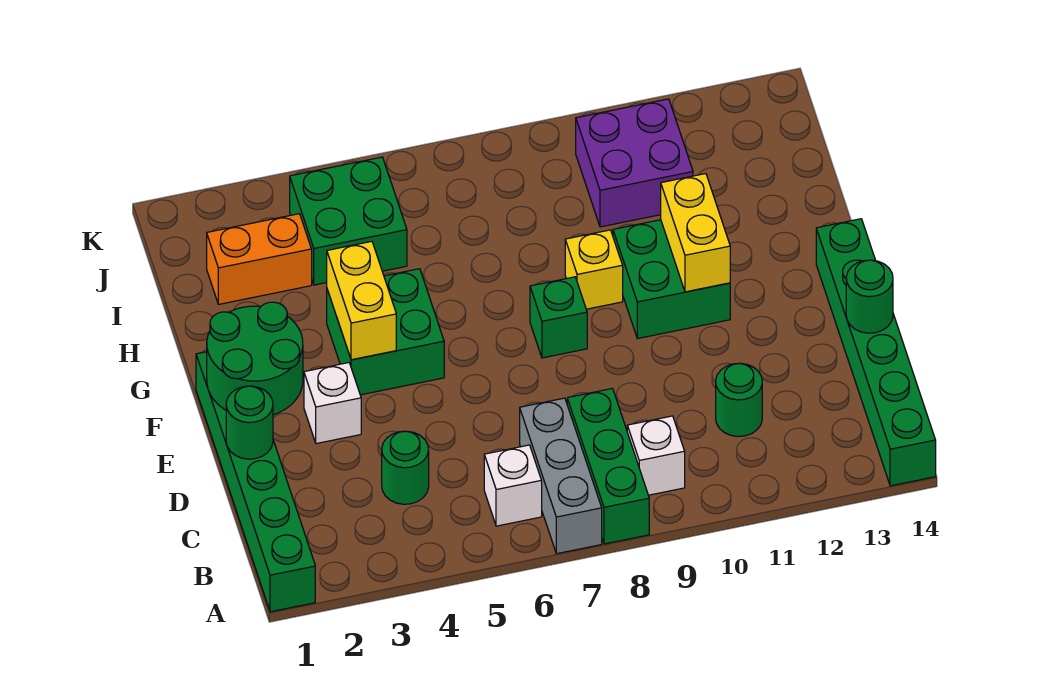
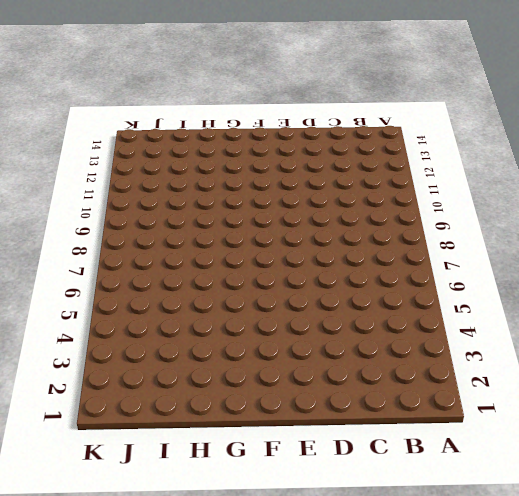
none -> green brick A1:F1 level 1
none -> grey brick A7:C7 level 1
none -> green brick A8:C8 level 1

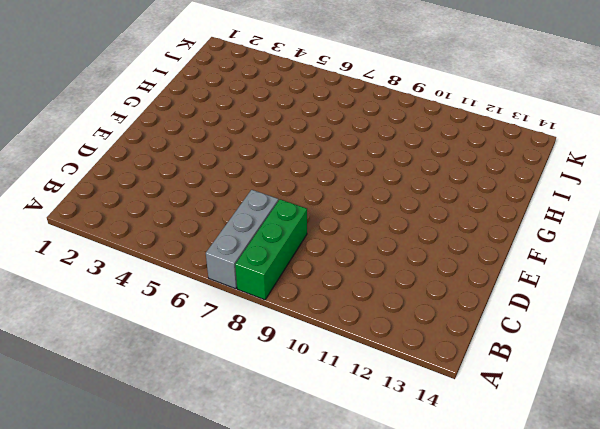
none -> green brick A1:F1 level 1
none -> green brick A14:F14 level 1
none -> white brick B6 level 1

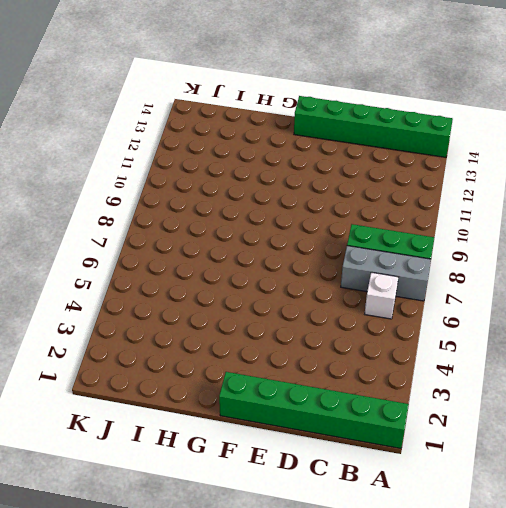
none -> white brick B9 level 1
none -> green round brick C4 level 1
none -> green round brick C11 level 1

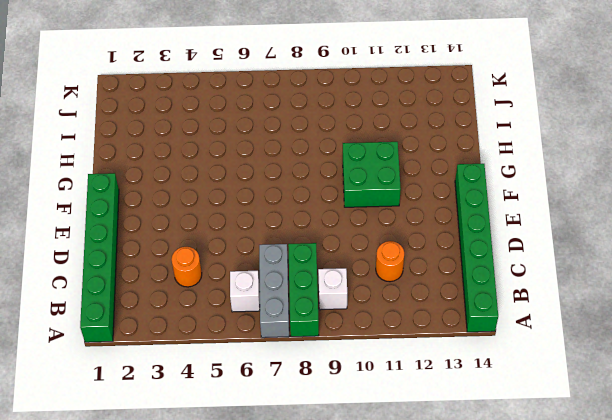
orange round brick C4 level 1 -> green round brick C4 level 1
orange round brick C11 level 1 -> green round brick C11 level 1
none -> white brick E3 level 1
none -> green brick F4:G5 level 1
none -> green brick F8 level 1

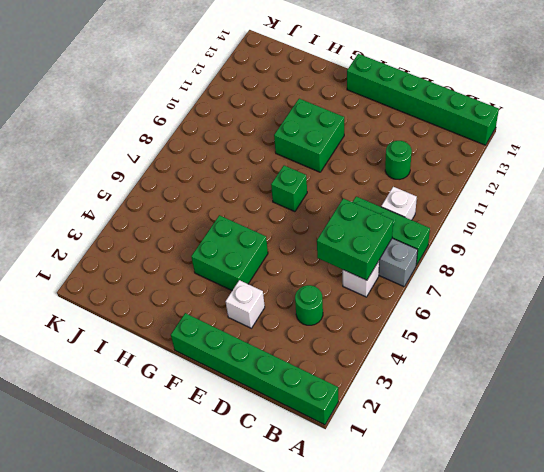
green brick B6:C7 level 2 -> green brick I4:J5 level 1
none -> yellow brick G9 level 1
none -> orange brick I2:I3 level 1
none -> purple brick I10:J11 level 1

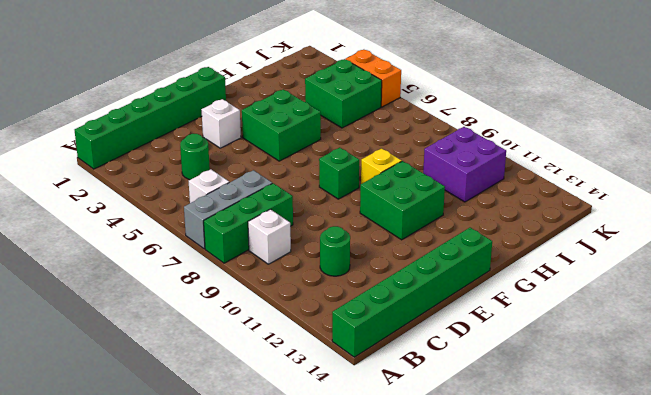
orange brick K4:K5 level 1 -> orange brick I2:I3 level 1
none -> green round brick D1 level 2
none -> green round brick D14 level 2
none -> green round brick E1:F2 level 2

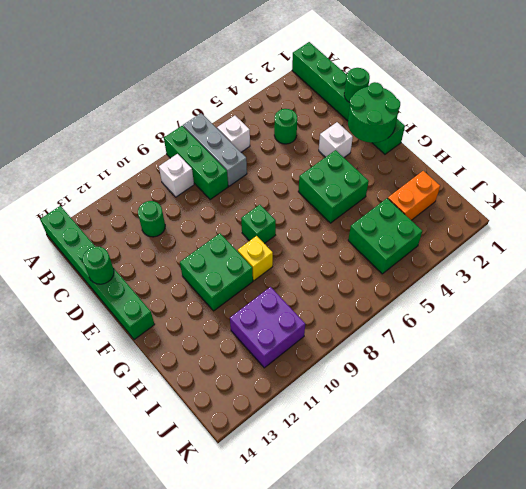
none -> yellow brick F4:G4 level 2
none -> yellow brick F11:G11 level 2

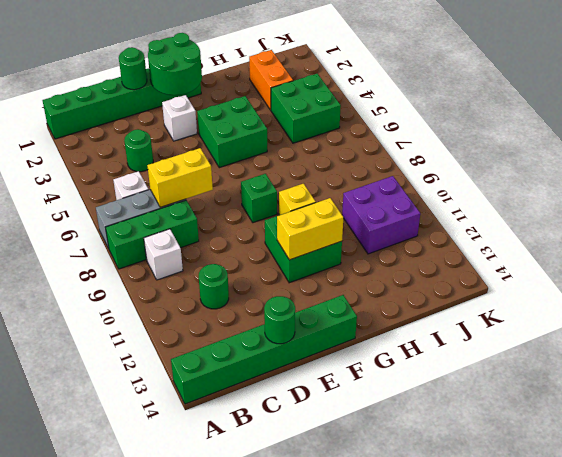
yellow brick C7:D7 level 2 -> yellow brick F4:G4 level 2

